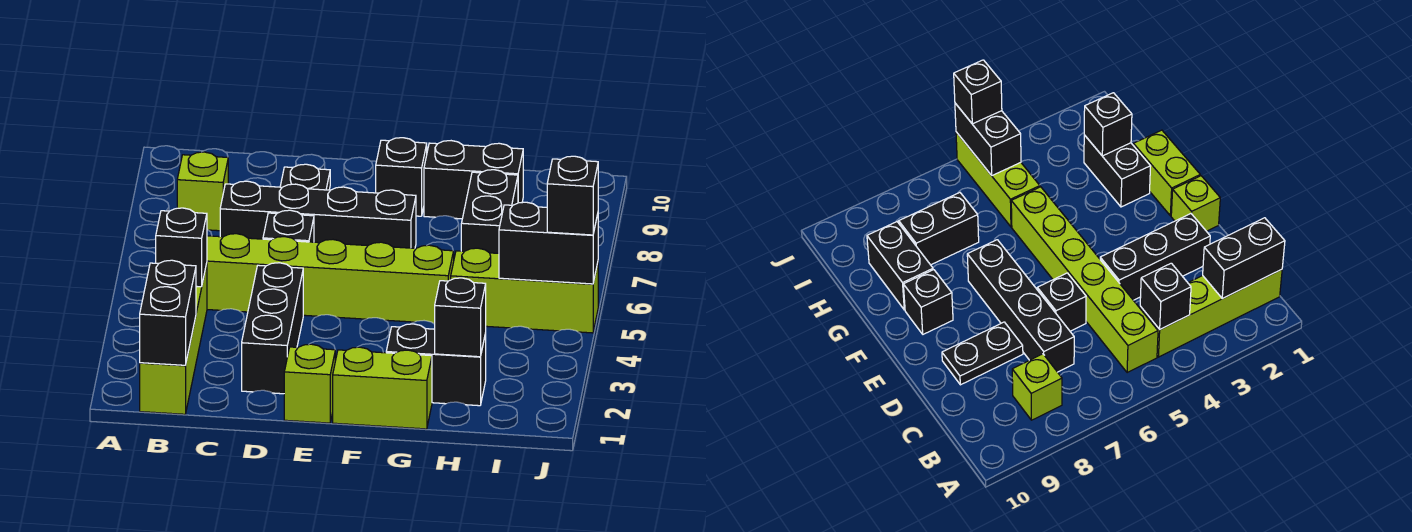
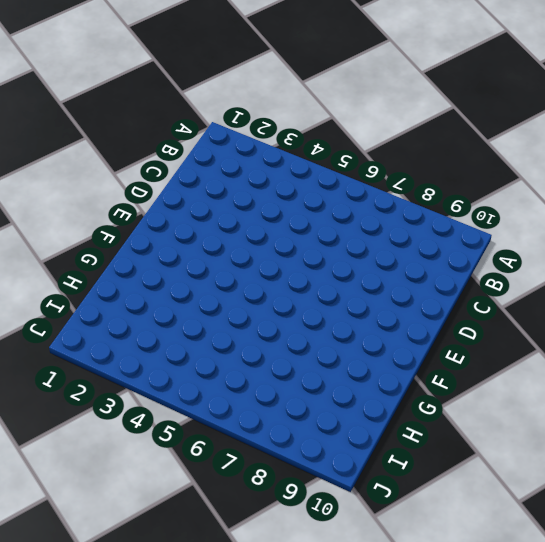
none -> lime brick B1:B4 level 1
none -> lime brick B5:G5 level 1
none -> lime brick B8 level 1

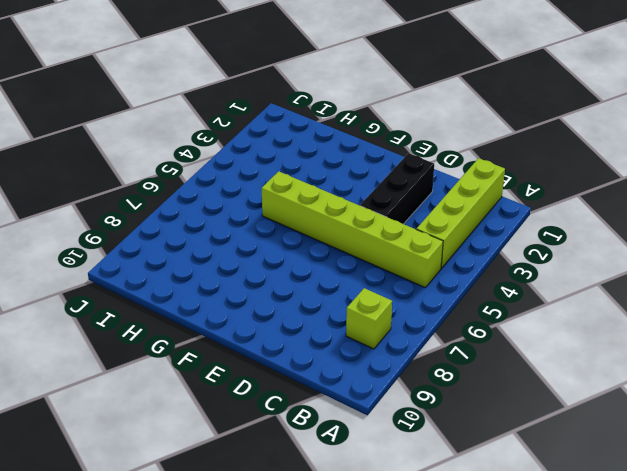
none -> black brick C7:F7 level 1
none -> black brick D6 level 1
none -> black plate D8:D9 level 1

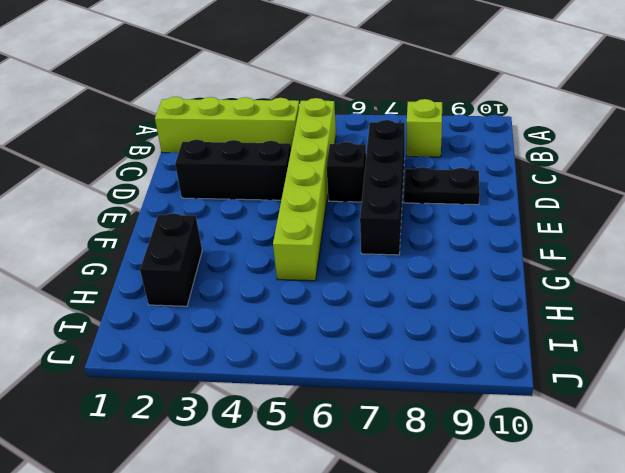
none -> lime brick E1 level 1
none -> lime brick F1:G1 level 1
none -> black brick F9 level 1

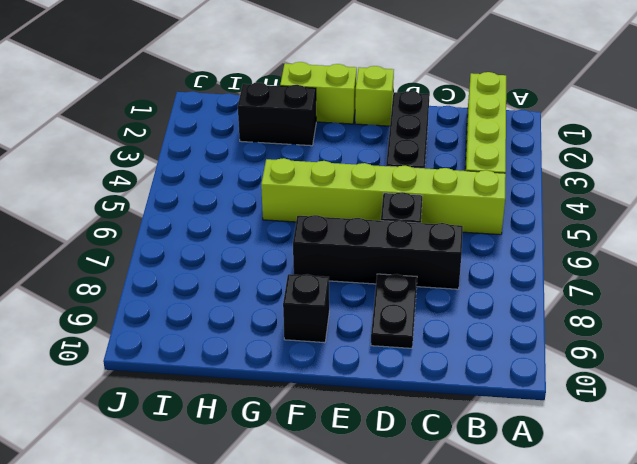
none -> lime brick B8 level 1
none -> black brick G9:H9 level 1
none -> lime brick H5:J5 level 1

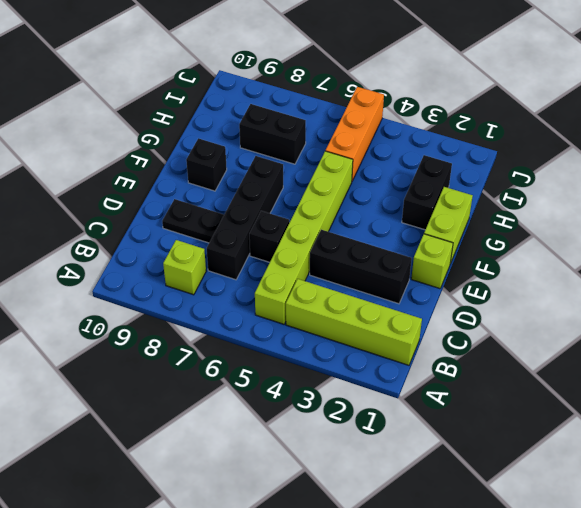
orange brick H5:J5 level 1 -> lime brick H5:J5 level 1
none -> black brick G9:H9 level 1
none -> black brick B1:B2 level 2
none -> black brick B4 level 2

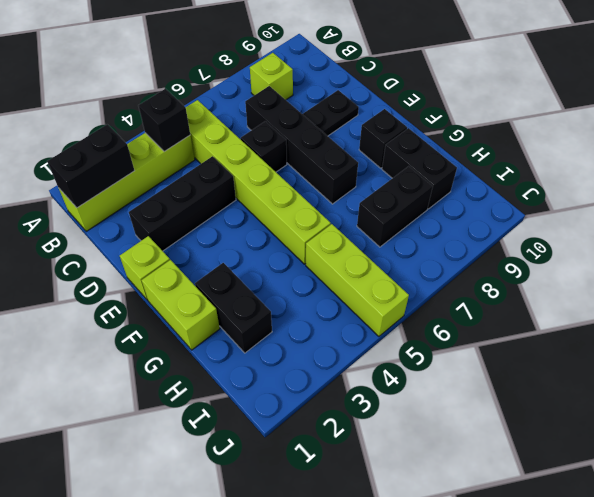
none -> black brick H2 level 2
none -> black brick I5:J5 level 2
none -> black brick J5 level 3

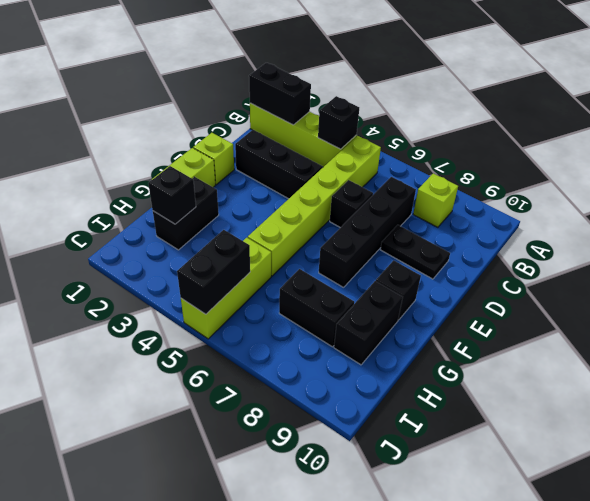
none -> black brick J5 level 3

